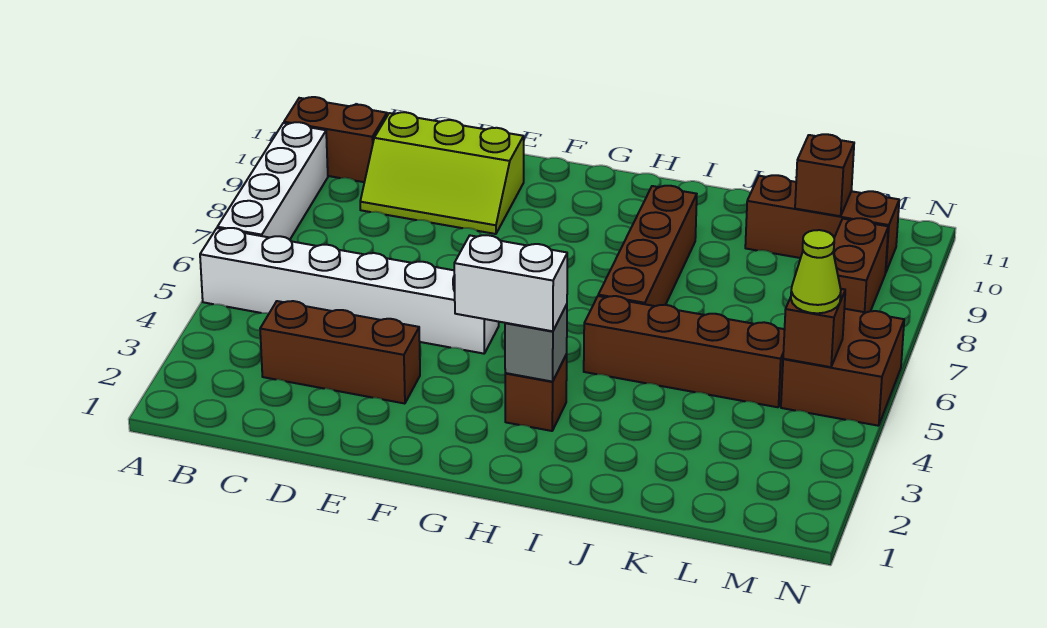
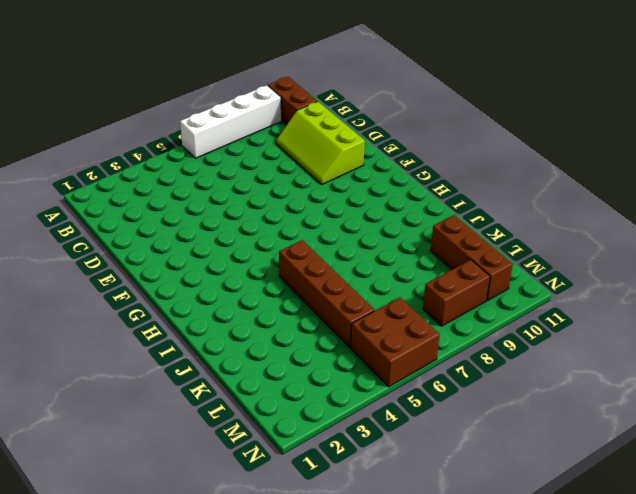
none -> white brick A5:F5 level 1
none -> brown brick C3:E3 level 1
none -> brown brick H3 level 1

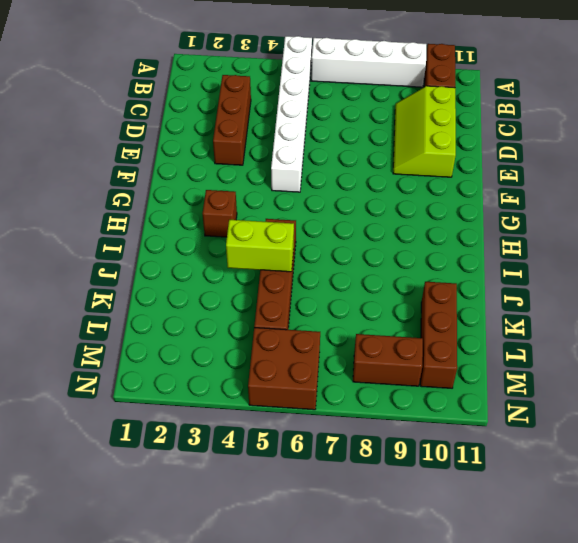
lime brick J4:J5 level 2 -> none
none -> brown brick I6:I9 level 1
none -> grey brick H3 level 2
none -> brown brick L10 level 2

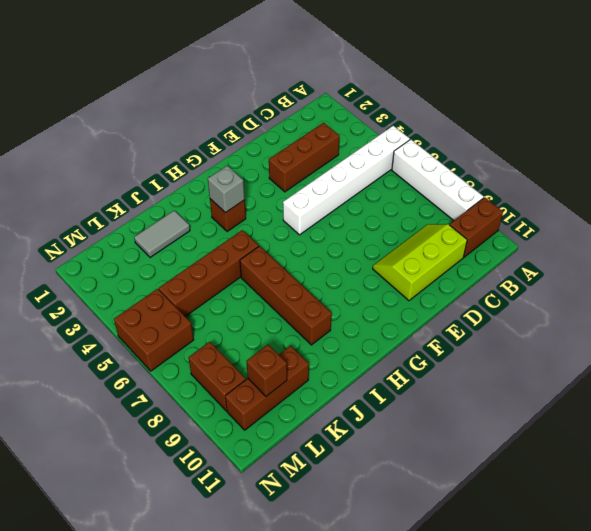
grey tile J2:K2 level 1 -> none
none -> brown brick M5 level 2
none -> white brick G3:H3 level 3
none -> lime cone M5 level 3

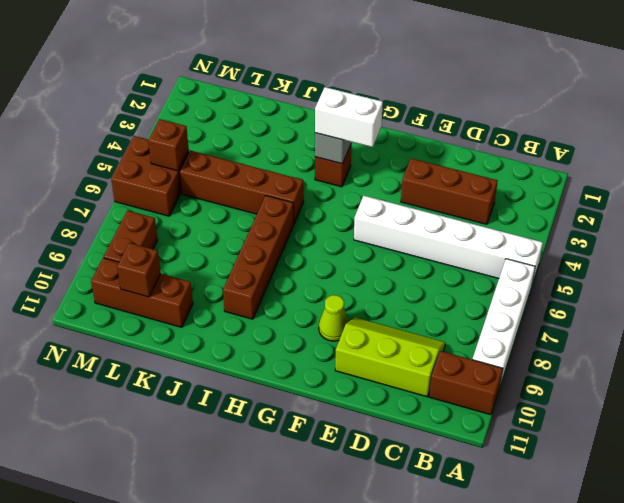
lime cone F9 level 1 -> lime cone M5 level 3

